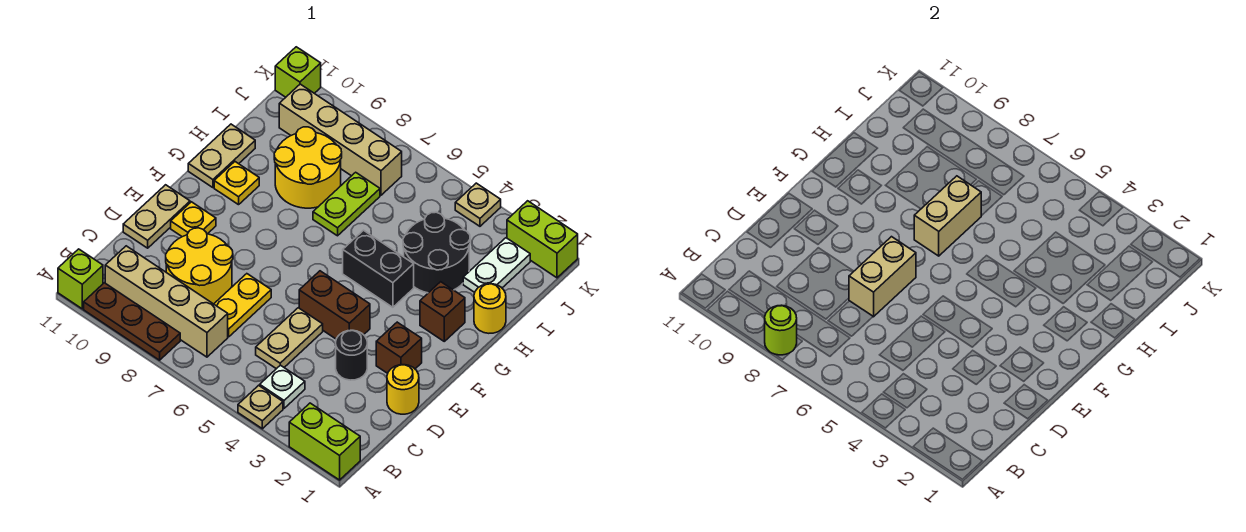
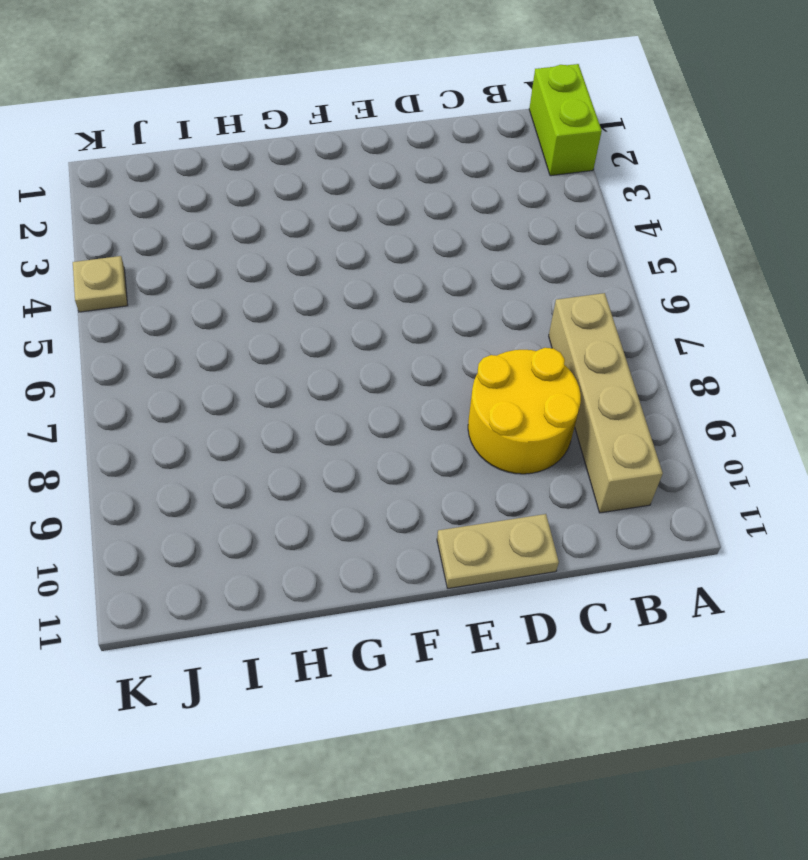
none -> tan plate A4 level 1
none -> brown plate A8:A10 level 1
none -> lime brick A11 level 1
none -> white plate B4 level 1

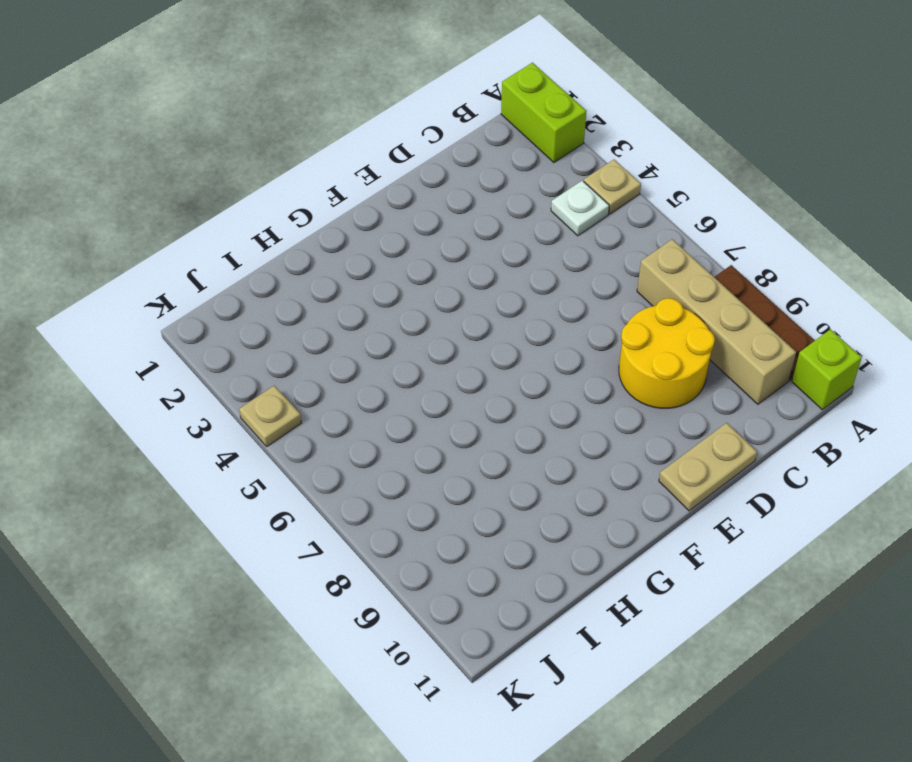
none -> tan plate C5:D5 level 1
none -> yellow plate C7:D7 level 1
none -> yellow round brick D1 level 1
none -> black round brick D3 level 1

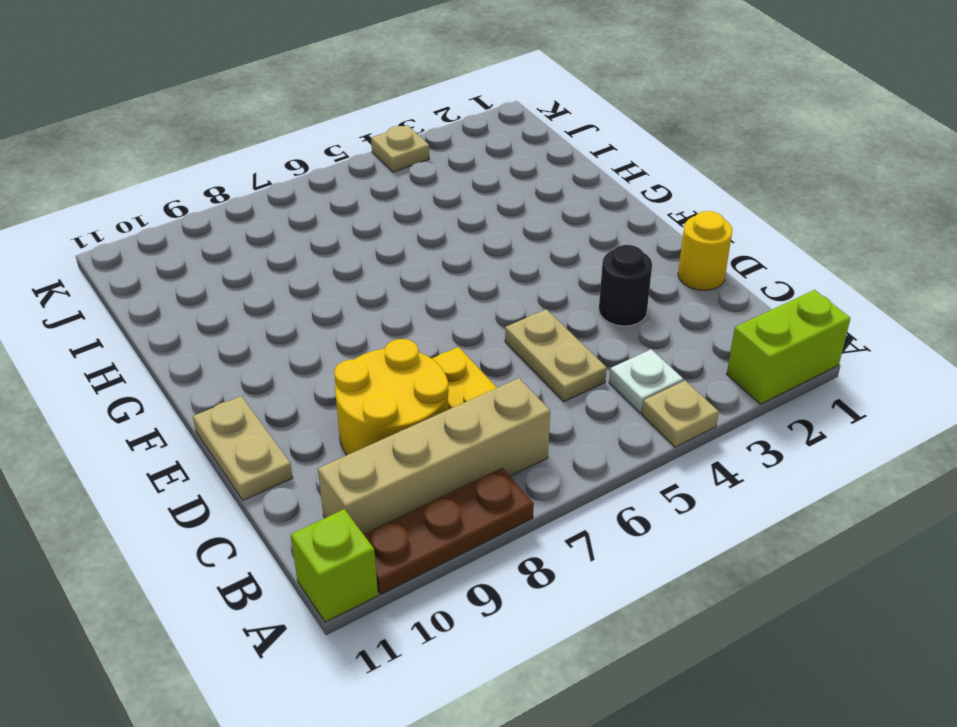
none -> brown brick E2 level 1
none -> brown brick E4:E5 level 1
none -> yellow plate E10 level 1
none -> brown brick G2 level 1

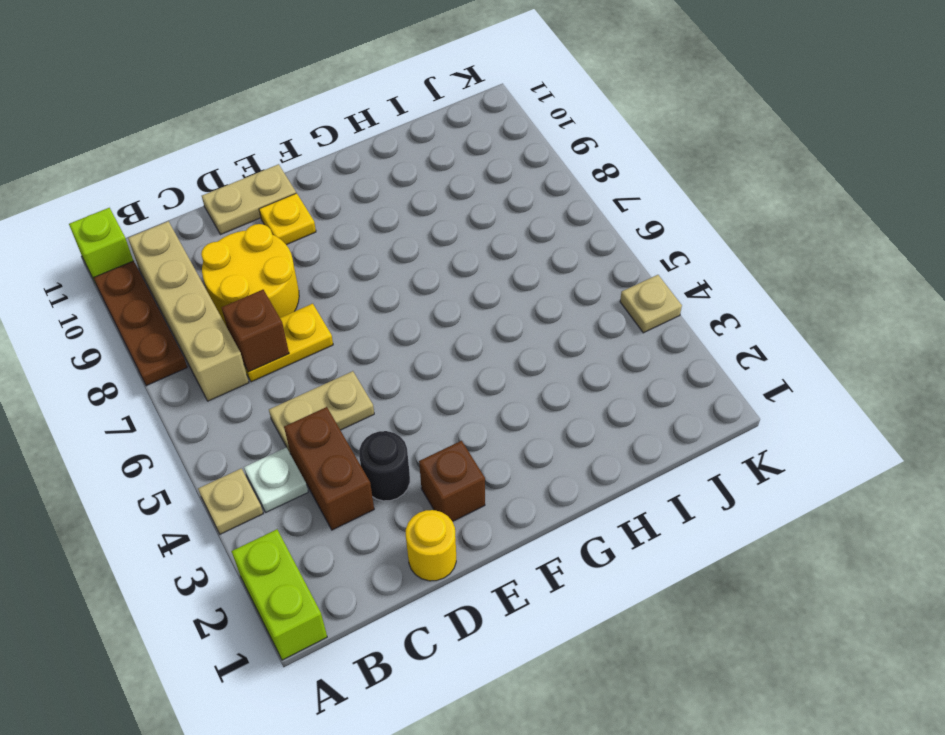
brown brick C3:C4 level 1 -> brown brick E4:E5 level 1
brown brick C7 level 2 -> brown brick G2 level 1
none -> black brick G4:G5 level 1
none -> yellow plate G10 level 1
none -> tan plate G11:H11 level 1
none -> yellow round brick H1 level 1

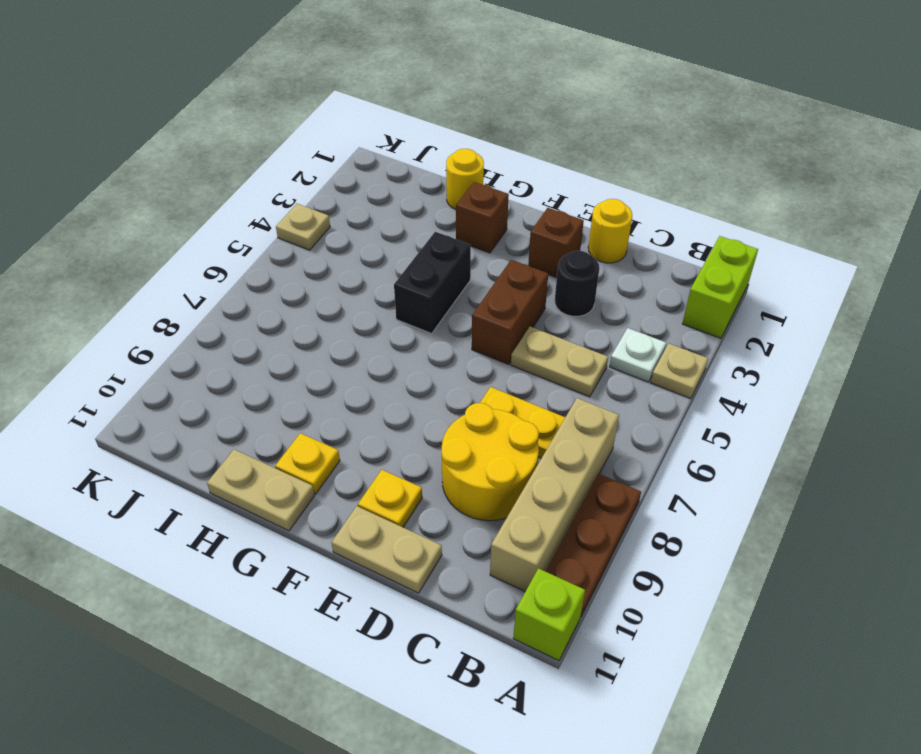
none -> black round brick H3:I4 level 1
none -> lime plate H7:I7 level 1
none -> yellow round brick H8:I9 level 1
none -> white plate I2:J2 level 1

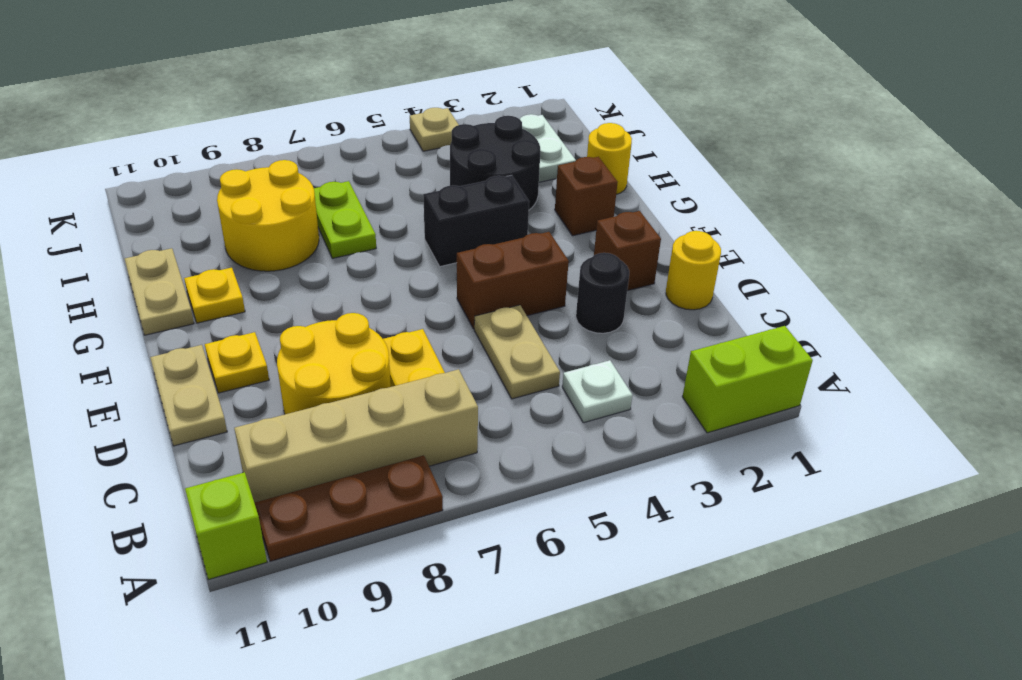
none -> tan plate A4 level 1
none -> tan brick J7:J10 level 1
none -> lime brick K1:K2 level 1
none -> lime brick K11 level 1

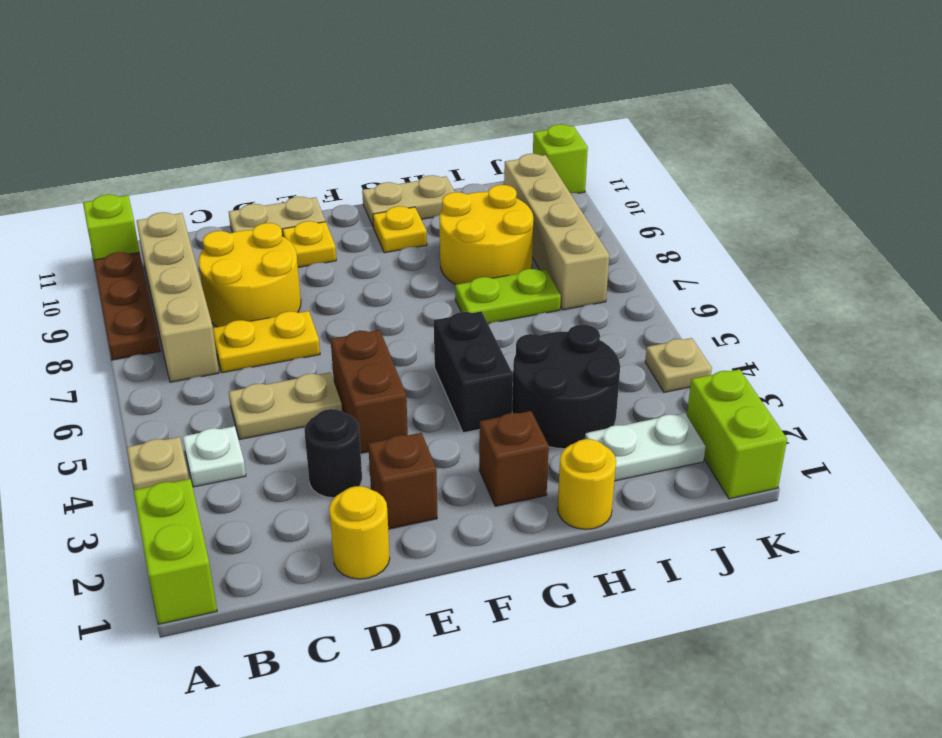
none -> lime round brick A8 level 2
none -> tan brick D7:E7 level 2
none -> tan brick G7:H7 level 2

